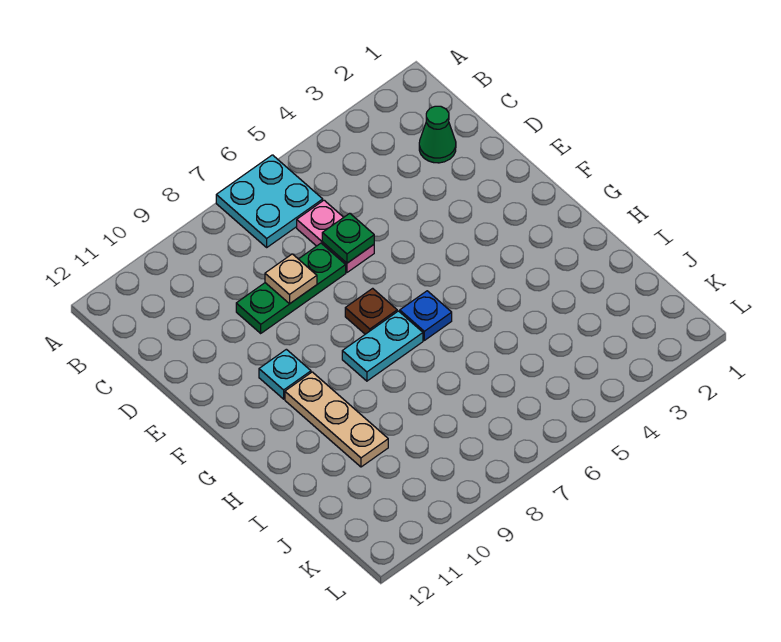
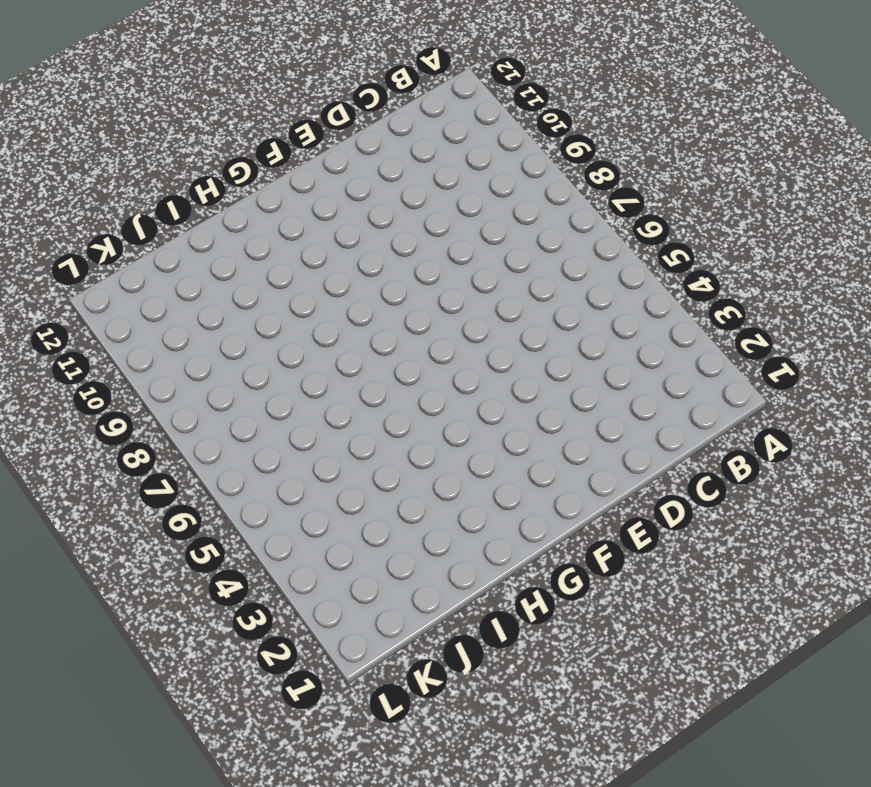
none -> cyan plate A6:B7 level 1
none -> green cone C2 level 1

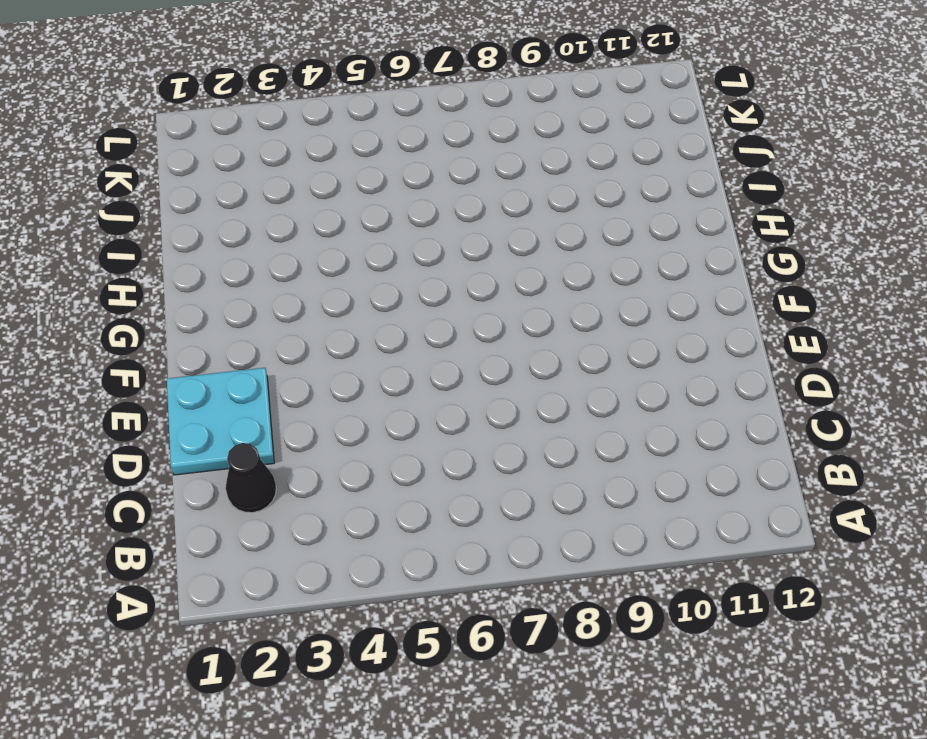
black cone C2 level 1 -> green cone C2 level 1
cyan plate D1:E2 level 1 -> cyan plate A6:B7 level 1
none -> pink plate C6:D6 level 1
none -> green plate D7:D9 level 1

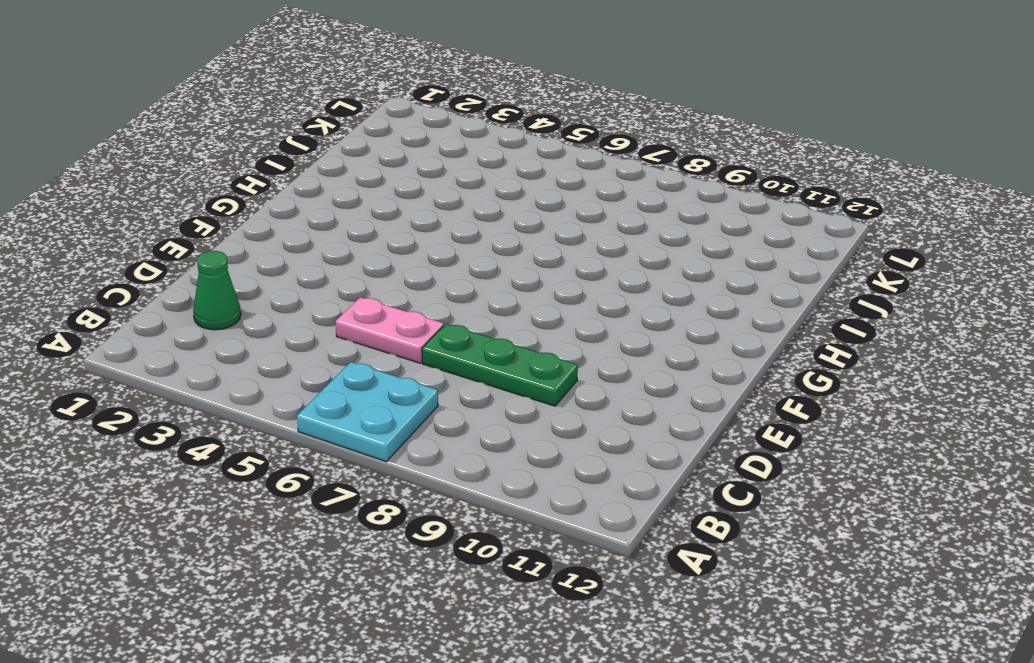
pink plate D5:D6 level 1 -> pink plate C6:D6 level 1
none -> brown plate F7 level 1
none -> cyan plate F10 level 1

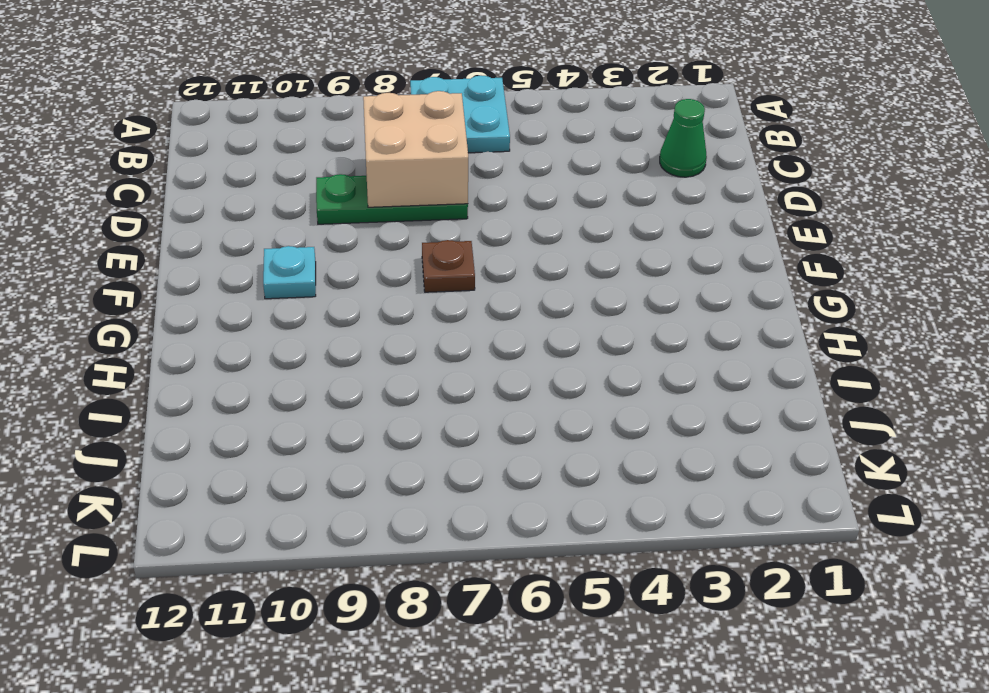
tan brick C7:D8 level 2 -> tan plate D8 level 2
none -> pink plate C6:D6 level 1
none -> blue plate G6 level 1

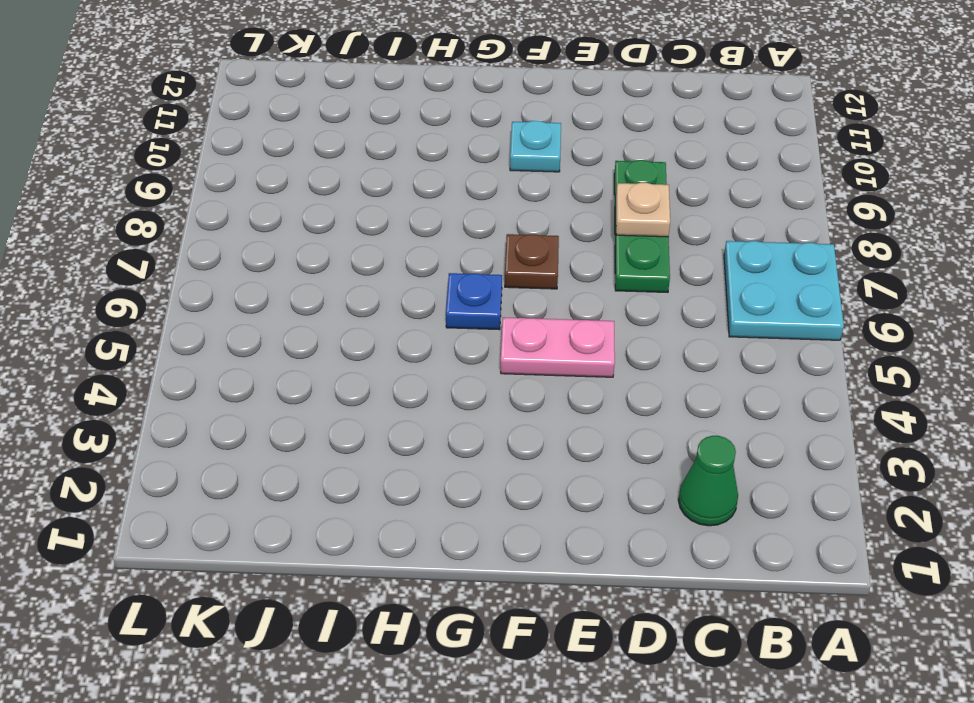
pink plate E5:F5 level 1 -> pink plate C6:D6 level 1
none -> cyan plate G7:G8 level 1
none -> tan plate G10:I10 level 1

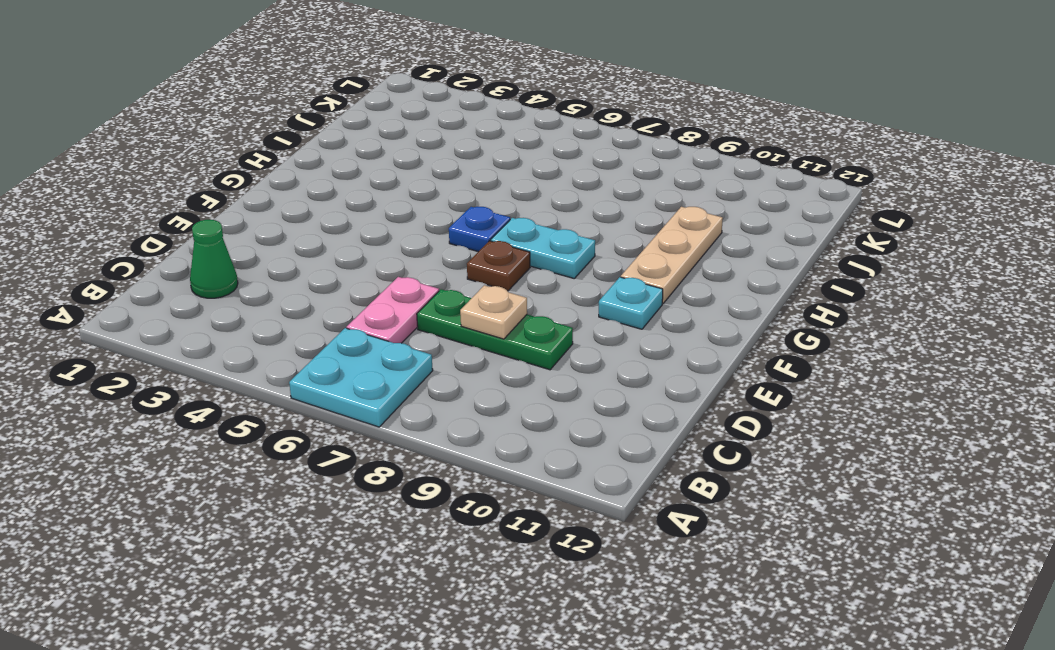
none -> green plate D6 level 2

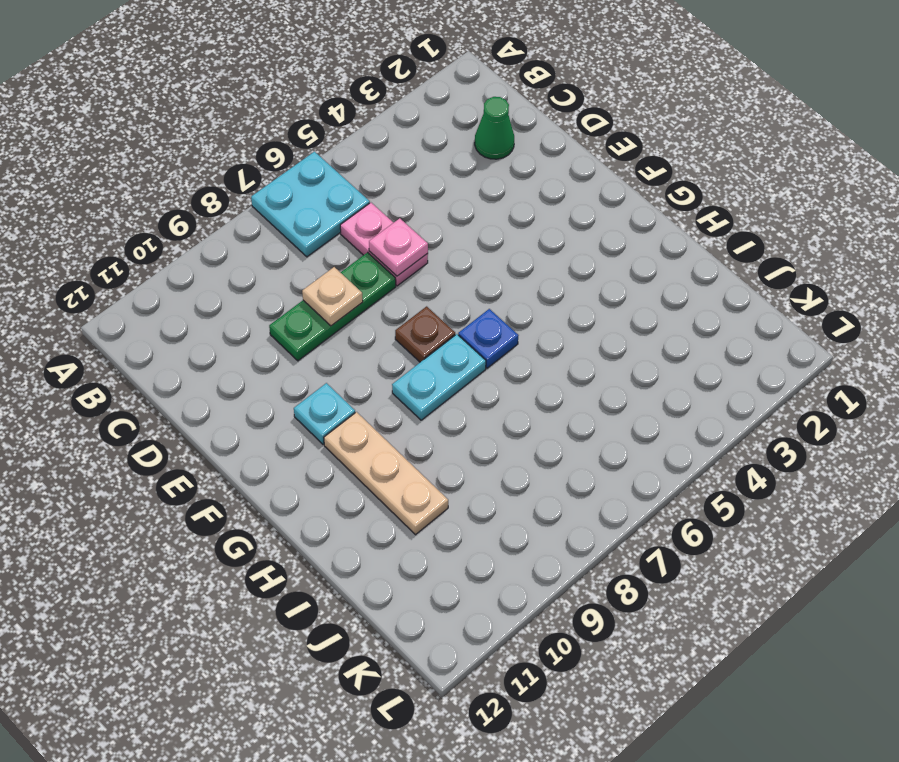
pink plate D6 level 2 -> green plate D6 level 2

